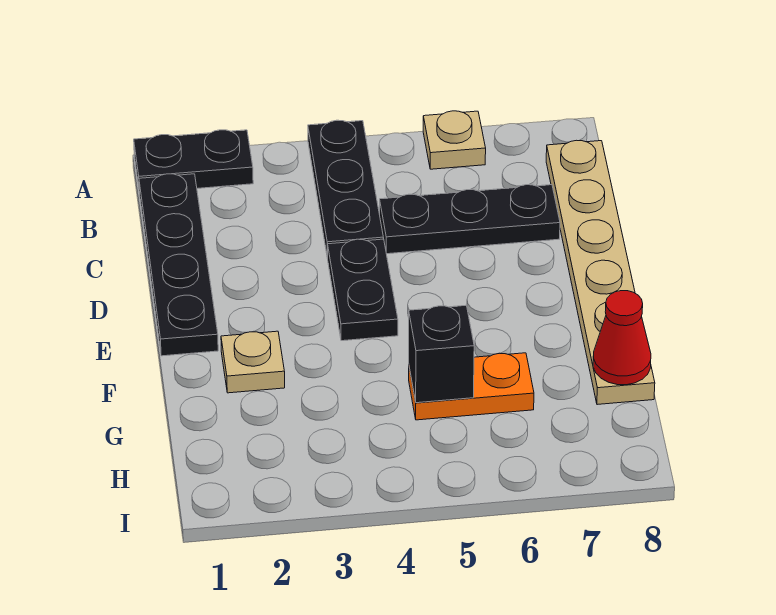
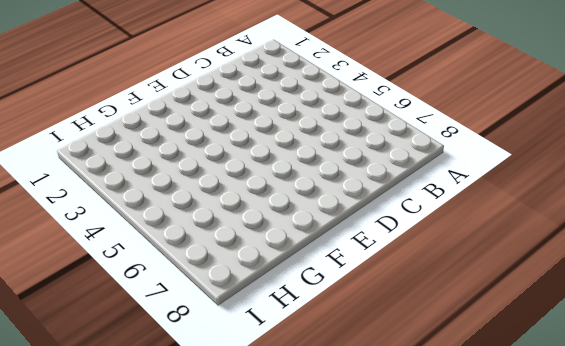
none -> black plate A1:A2 level 1
none -> black plate A4:C4 level 1

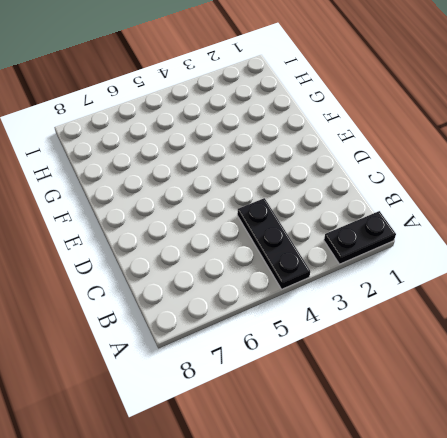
none -> tan plate A6 level 1
none -> black plate B1:E1 level 1

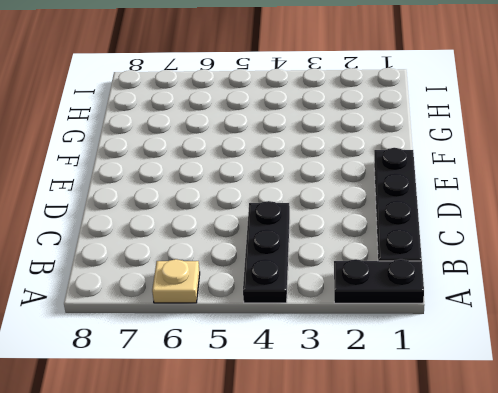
none -> tan plate B8:G8 level 1
none -> black plate C5:C7 level 1

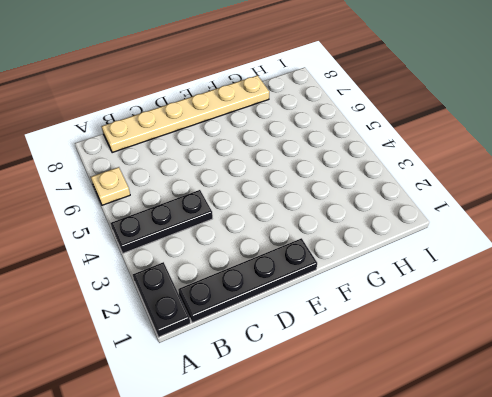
none -> black plate C5:C7 level 1
none -> black plate D4:E4 level 1

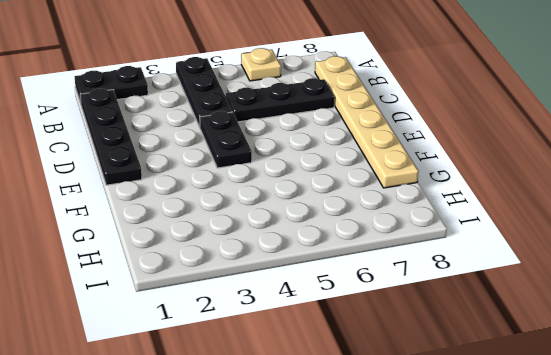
none -> tan plate F2 level 1
none -> orange plate G5:G6 level 1

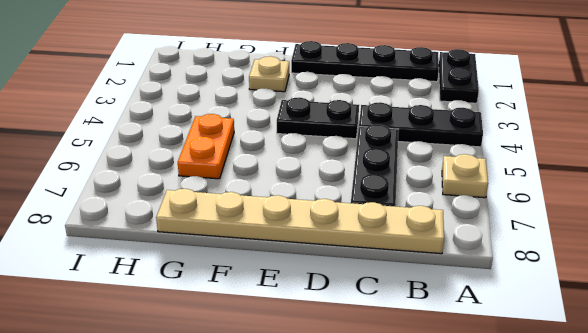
none -> black brick G5 level 2
none -> red cone G8 level 2

